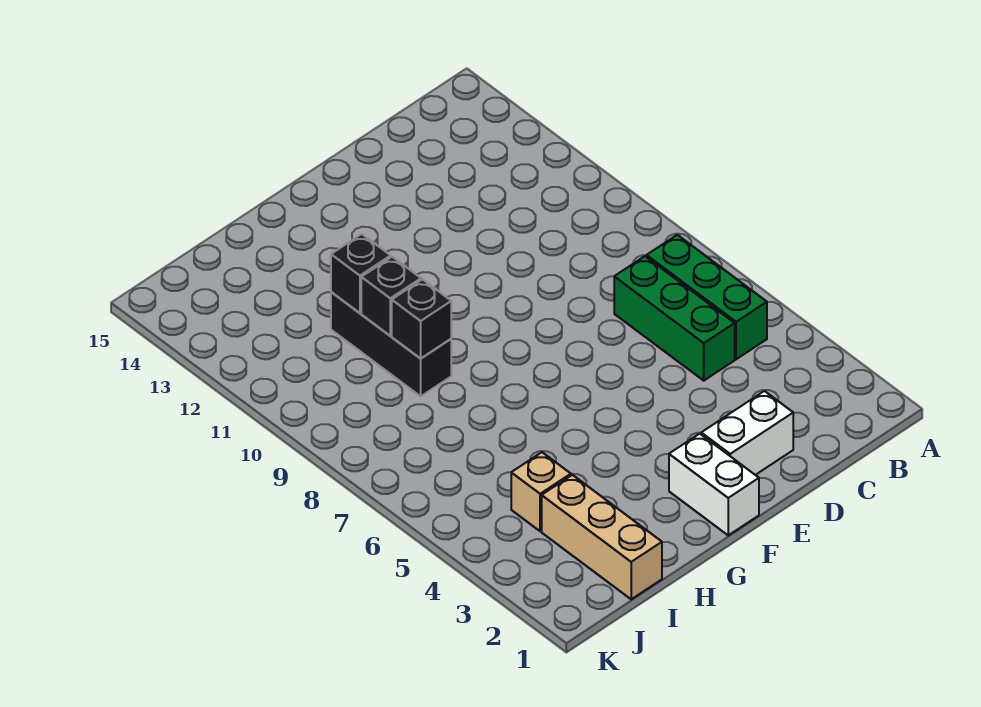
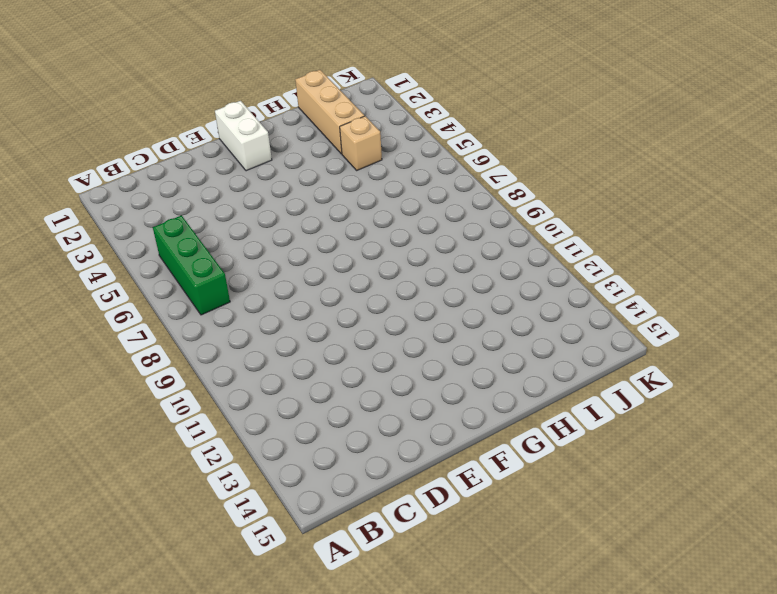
none -> green brick C5:C7 level 1
none -> white brick D2:E2 level 1

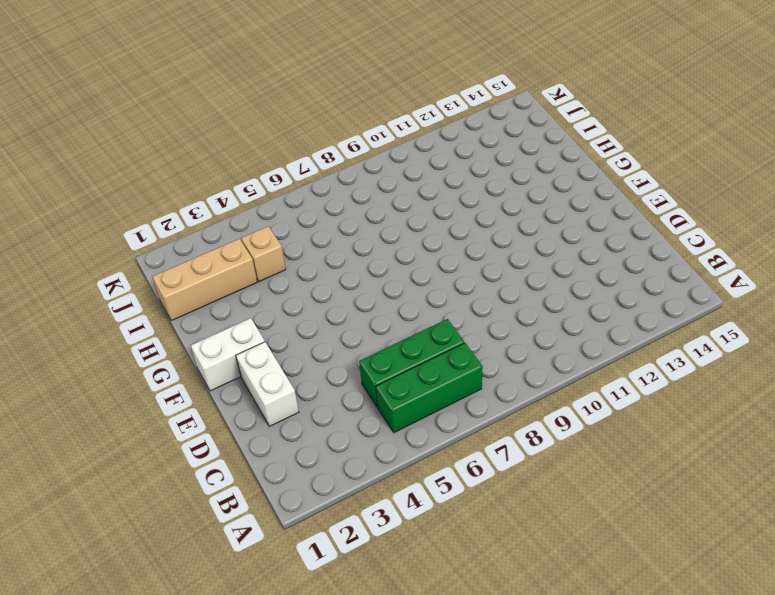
none -> black brick H9:H11 level 1
none -> black brick H9 level 2

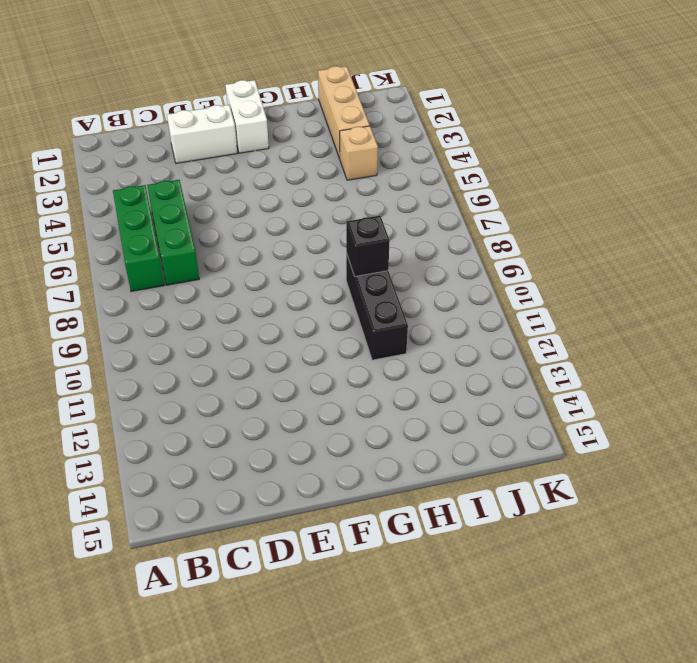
none -> black brick H10 level 2
none -> black brick H11 level 2

